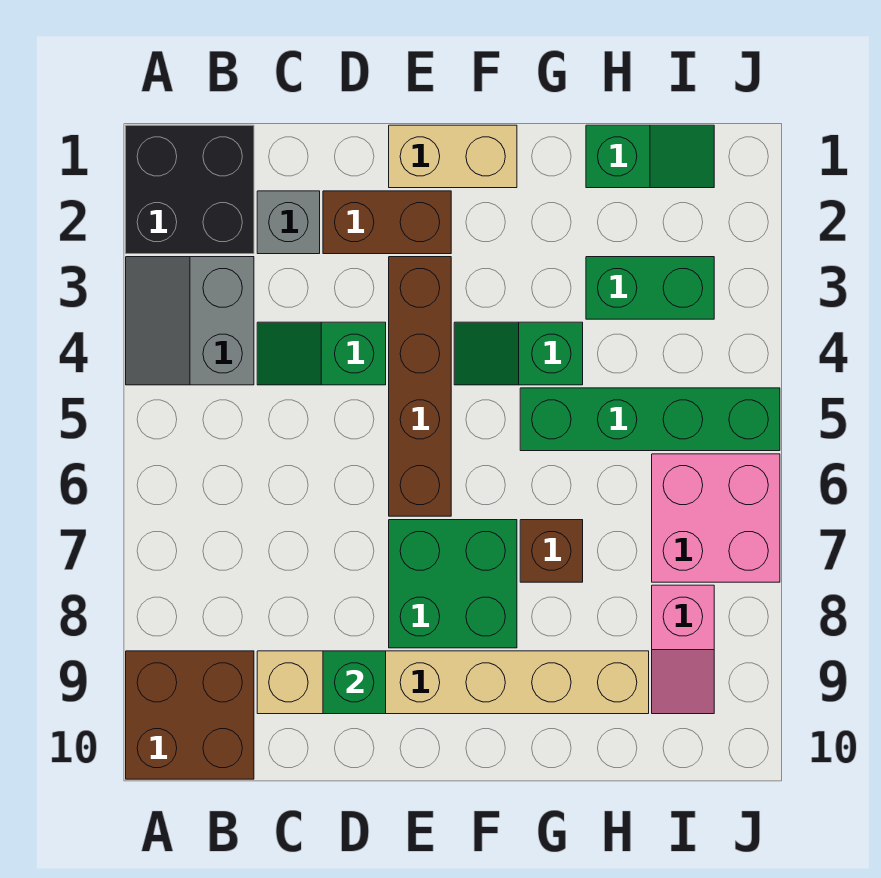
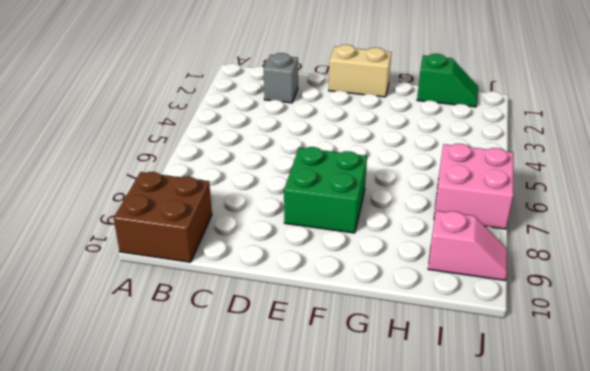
pink slope I9:J9 level 1 top I -> pink slope I8:I9 level 1 top 8
none -> black brick A1:B2 level 1
none -> grey slope A3:B4 level 1 top B
none -> green slope C4:D4 level 1 top D

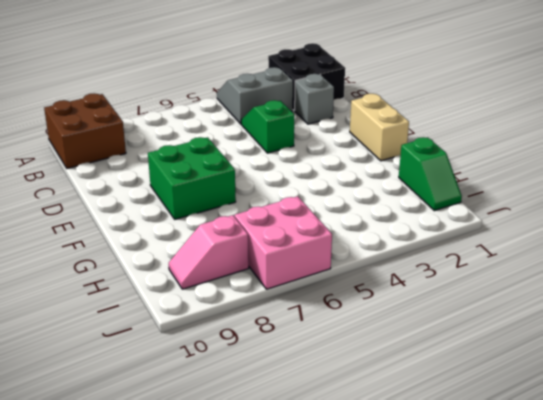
none -> tan brick C9:H9 level 1
none -> brown brick D2:E2 level 1
none -> brown brick E3:E6 level 1

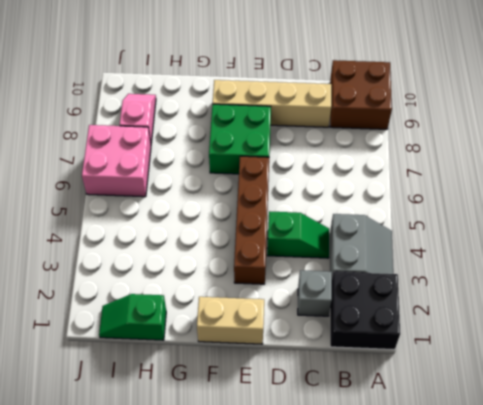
tan brick C9:F9 level 1 -> tan brick C9:H9 level 1
none -> brown brick D2:E2 level 1
none -> green slope F4:G4 level 1 top G
none -> green brick G5:J5 level 1

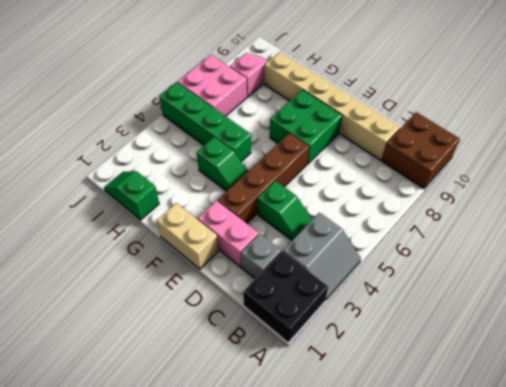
pink brick D2:E2 level 1 -> brown brick D2:E2 level 1
none -> brown brick G7 level 1
none -> green brick H3:I3 level 1
none -> green brick D9 level 2

